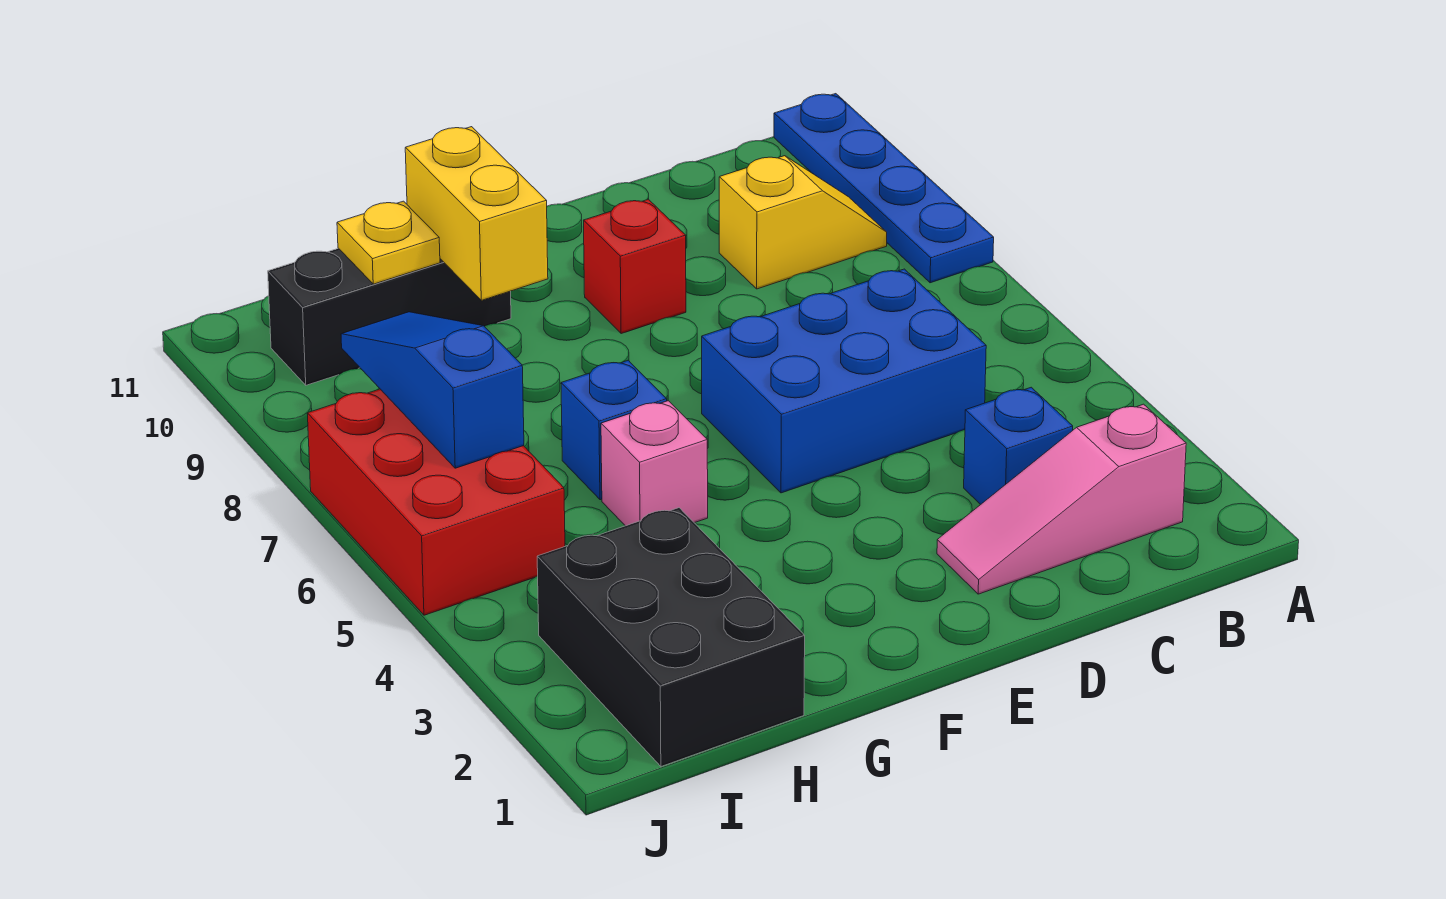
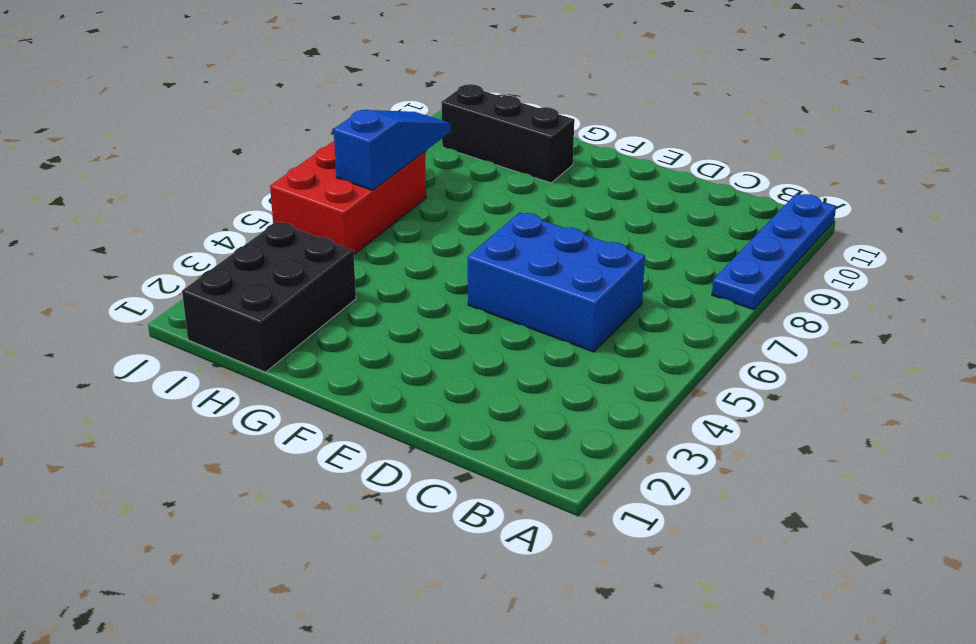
none -> pink slope B2:D2 level 1 top B
none -> yellow slope B9:C9 level 1 top C
none -> blue brick C3 level 1

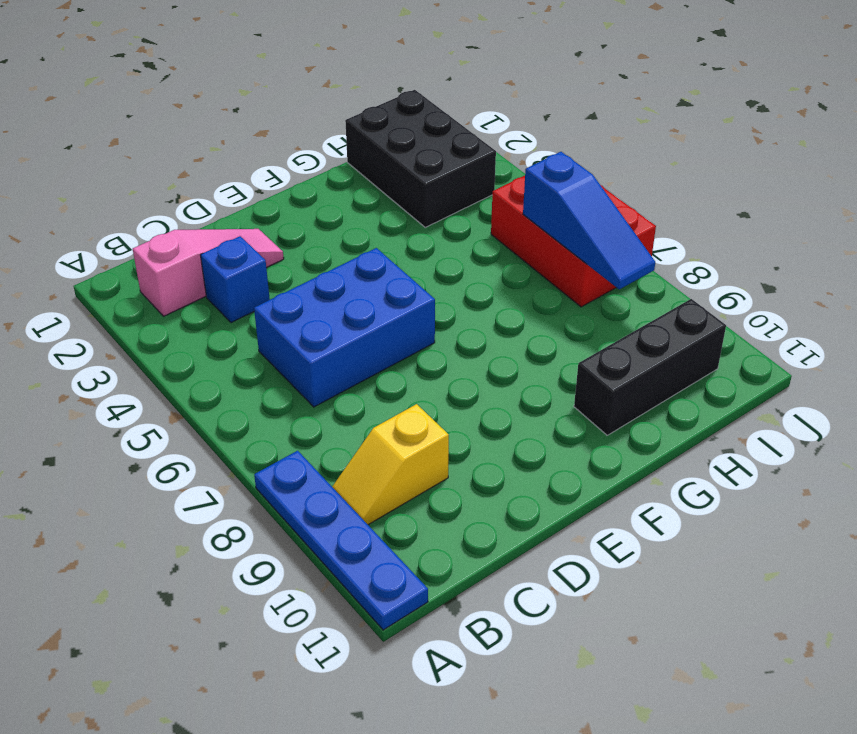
none -> red brick E9 level 1
none -> pink brick G5 level 1
none -> blue brick G6 level 1

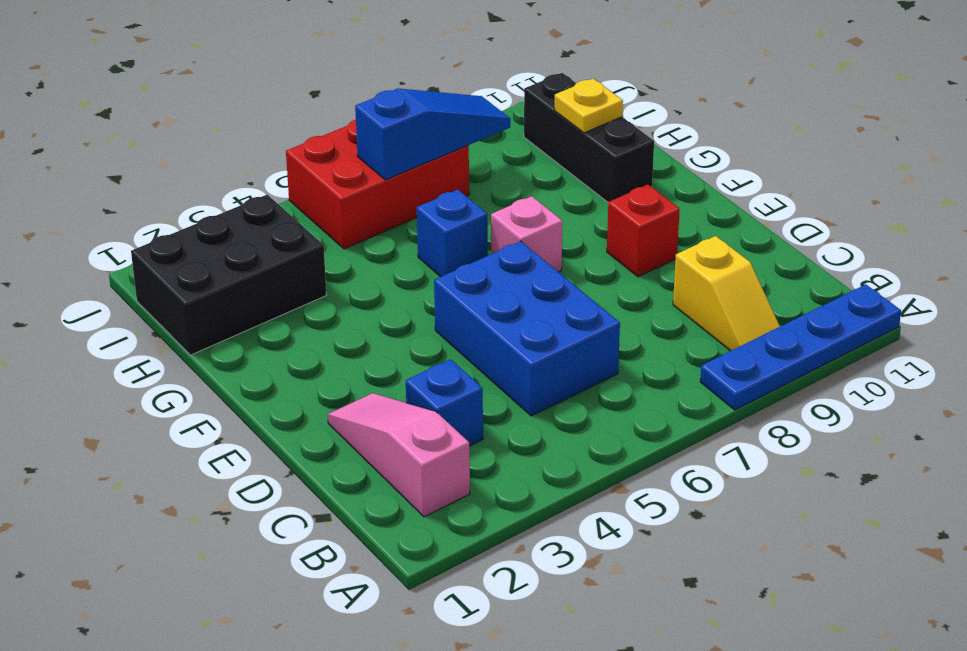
pink brick F7 level 1 -> pink brick G5 level 1
none -> yellow brick G9:G10 level 2

